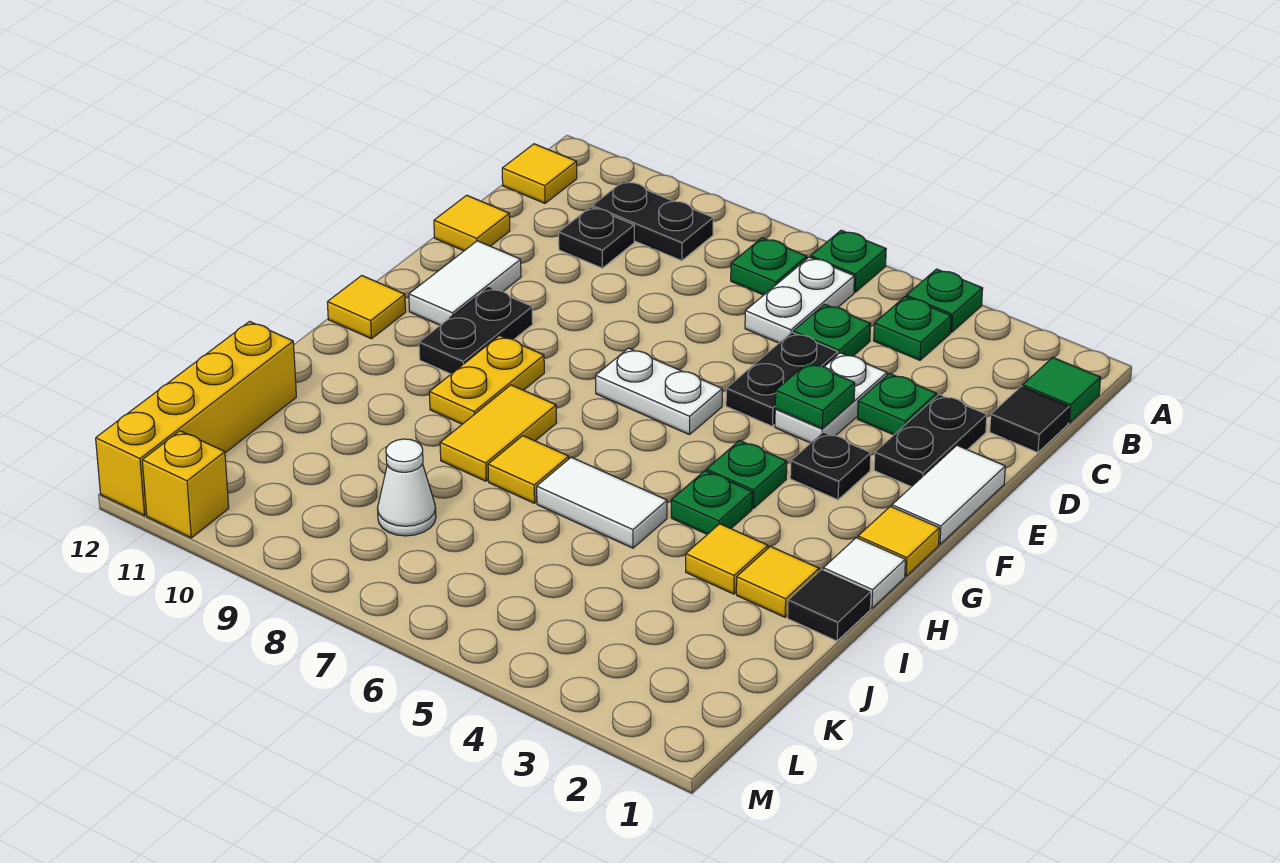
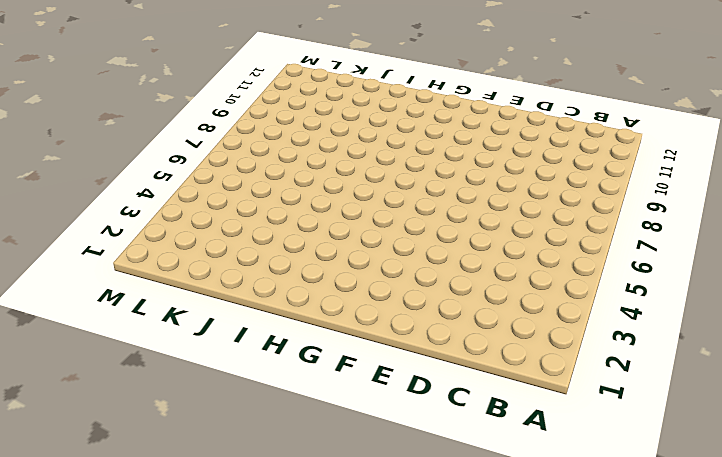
none -> green plate A4 level 1
none -> green plate A6 level 1
none -> green tile B1 level 1
none -> green plate B4 level 1

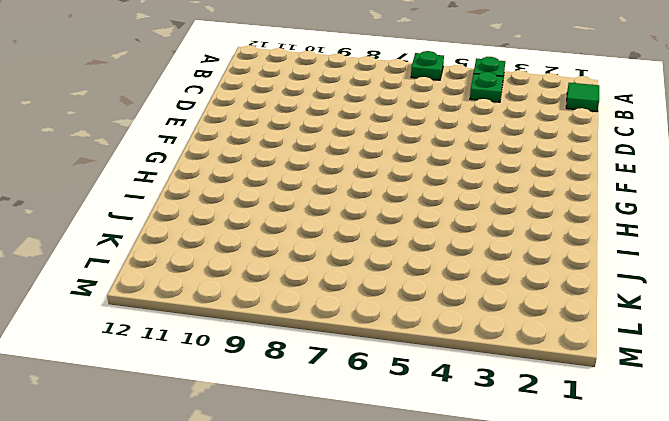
none -> white plate B6:C6 level 1
none -> green plate B7 level 1
none -> black plate B9:B10 level 1
none -> yellow tile B12 level 1

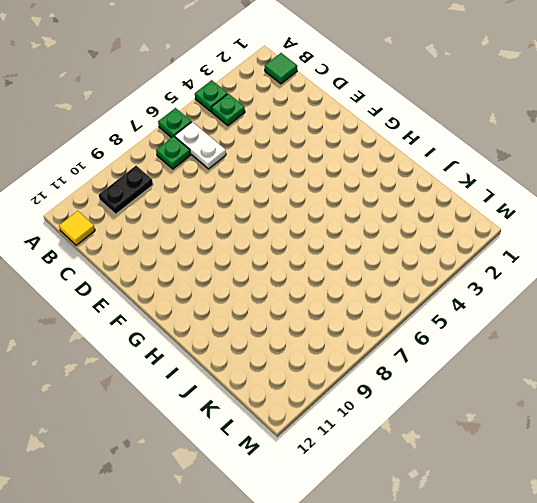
none -> black tile C1 level 1
none -> green plate C5 level 1
none -> black plate C10 level 1
none -> black plate D2:E2 level 1

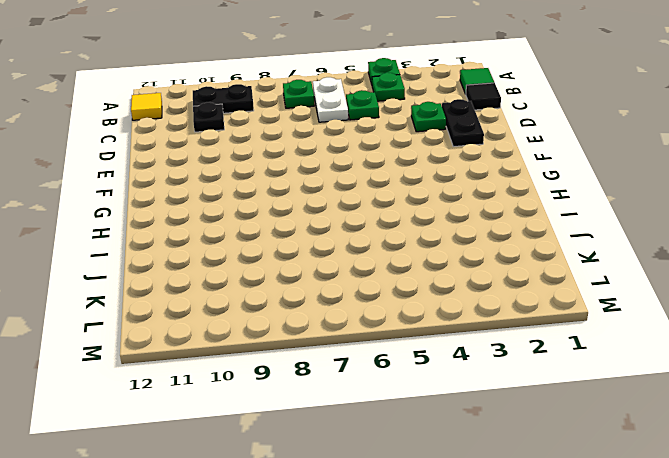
none -> green plate A6 level 1
none -> white plate D4:E4 level 1
none -> black plate D5:E5 level 1
none -> yellow tile D12 level 1

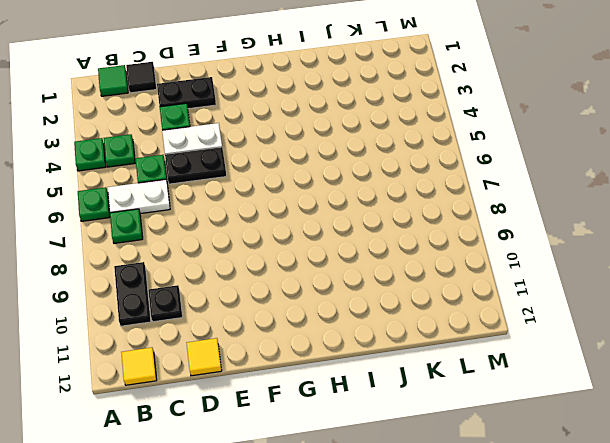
none -> white tile E1:F1 level 1
none -> white tile E11:F11 level 1
none -> black plate F3 level 1
none -> white plate F6:F7 level 1

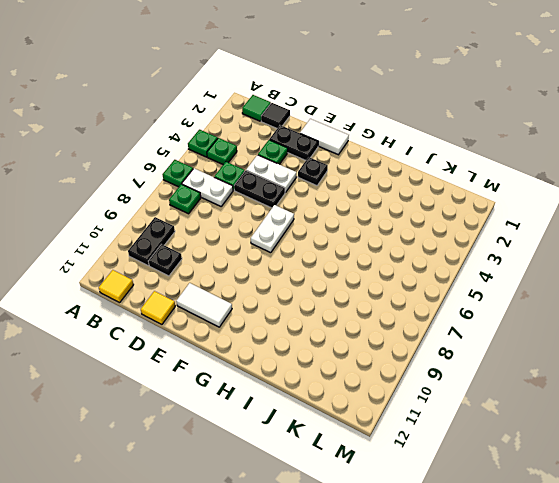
none -> black plate F10:G10 level 1
none -> yellow tile G1 level 1
none -> green plate G4 level 1
none -> yellow plate G9:H9 level 1

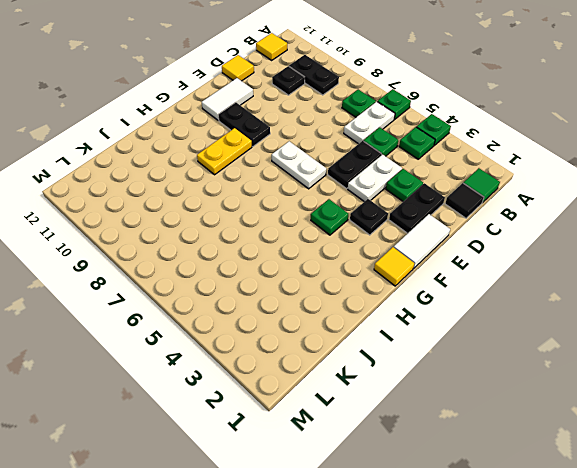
black plate F9:F10 level 1 -> black plate F10:G10 level 1
none -> yellow tile G12 level 1
none -> white tile H1 level 1
none -> green plate H4 level 1
none -> yellow tile H8:I8 level 1

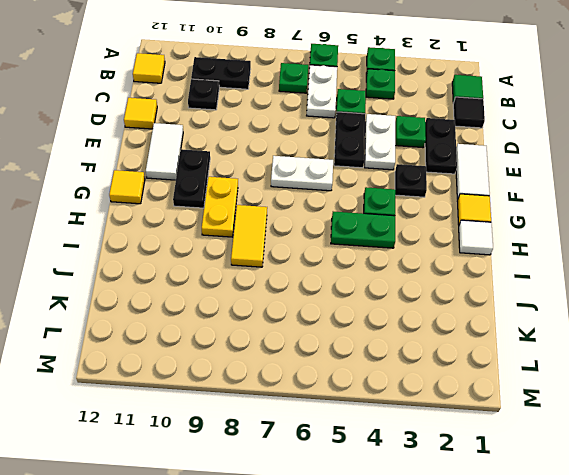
green plate H4:H5 level 1 -> green plate H4 level 1
none -> black tile I1 level 1
none -> yellow tile I2 level 1
none -> yellow tile I3 level 1
none -> white tile I5:I6 level 1

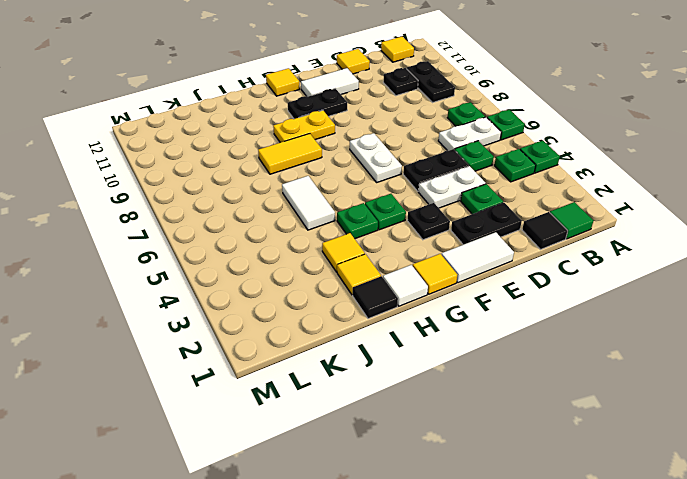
none -> yellow tile I7 level 1
none -> yellow brick J12:M12 level 1
none -> white cone K8 level 1
none -> yellow brick M11 level 1

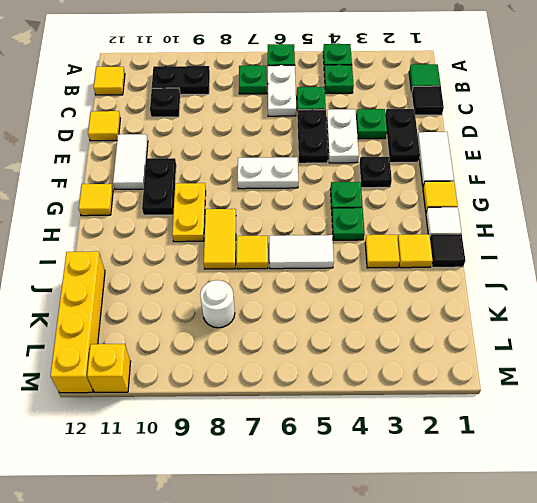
white round brick K8 level 1 -> white cone K8 level 1
none -> green plate E4 level 2

